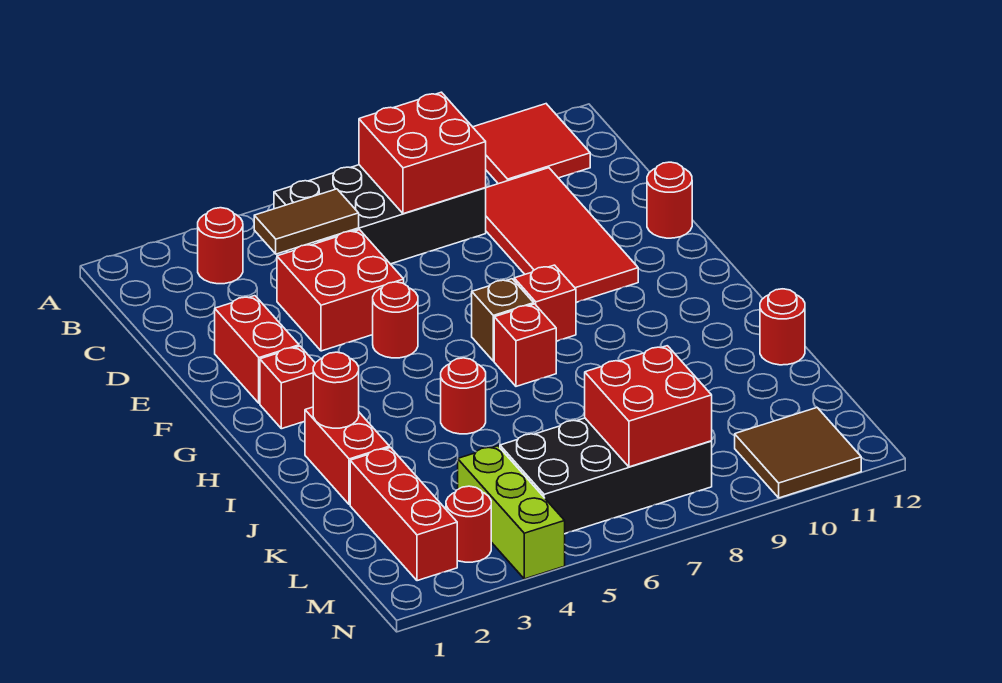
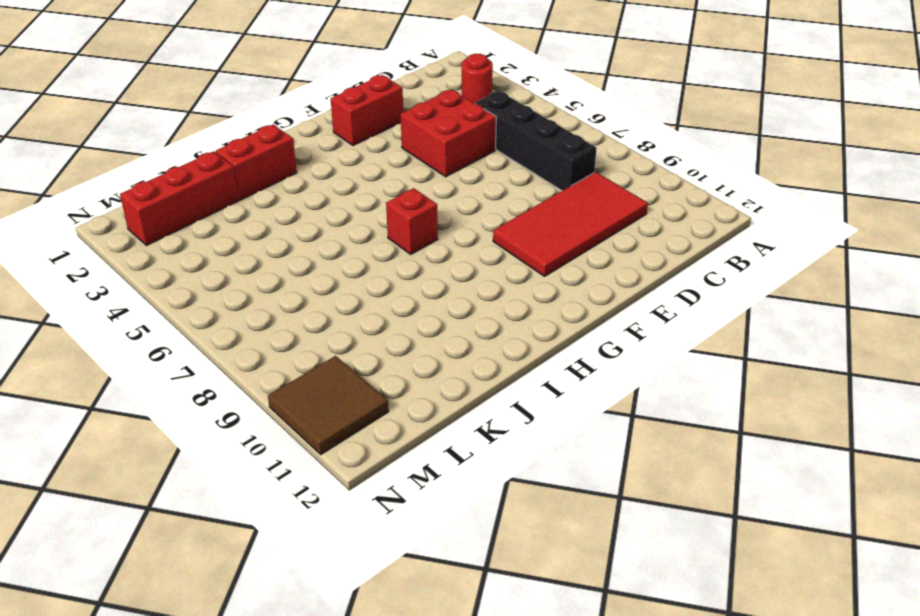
black brick C5:C8 level 1 -> black brick B5:C8 level 1
none -> red tile A10:B11 level 1
none -> red round brick E12 level 1
none -> red round brick F5 level 1

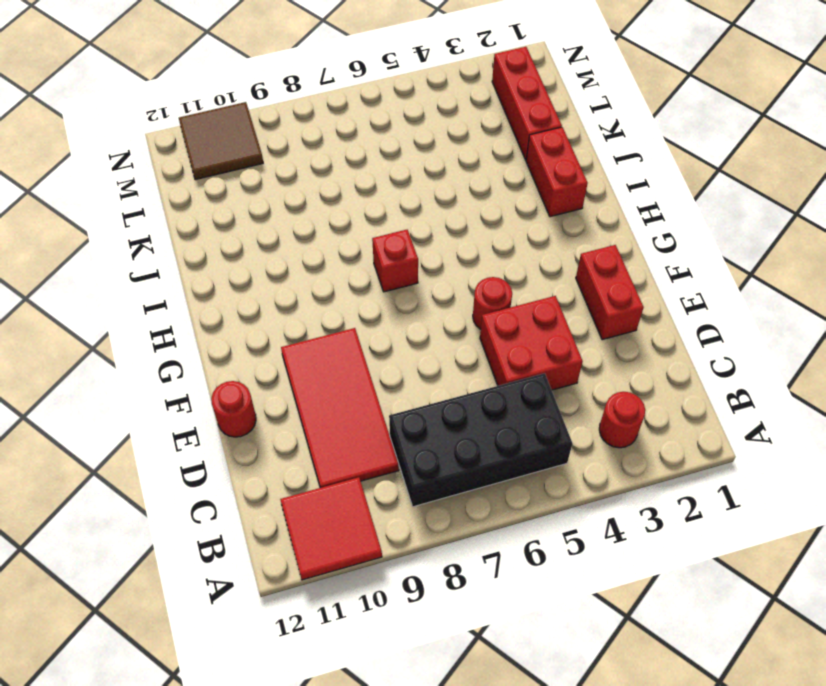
none -> red brick G2 level 1
none -> brown brick G7 level 1
none -> red brick G8 level 1

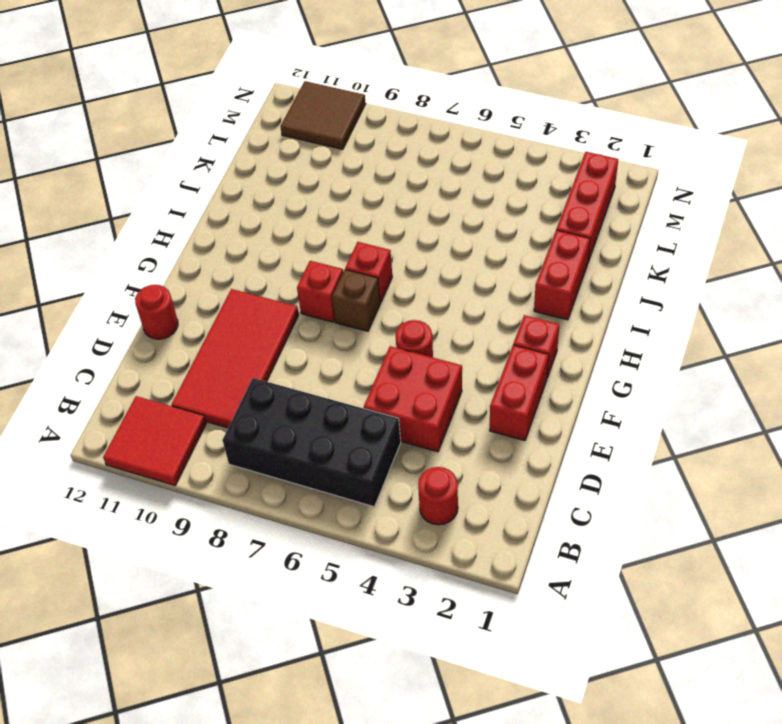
none -> red round brick I5 level 1
none -> red round brick J12 level 1
none -> lime brick L4:N4 level 1

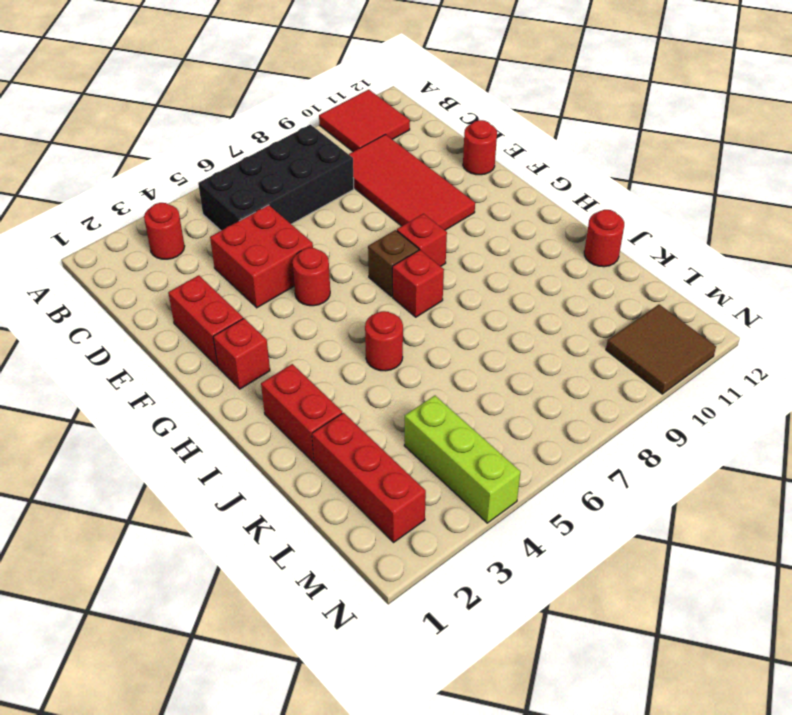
none -> black brick L5:M8 level 1
none -> red round brick M3 level 1
none -> red brick B7:C8 level 2

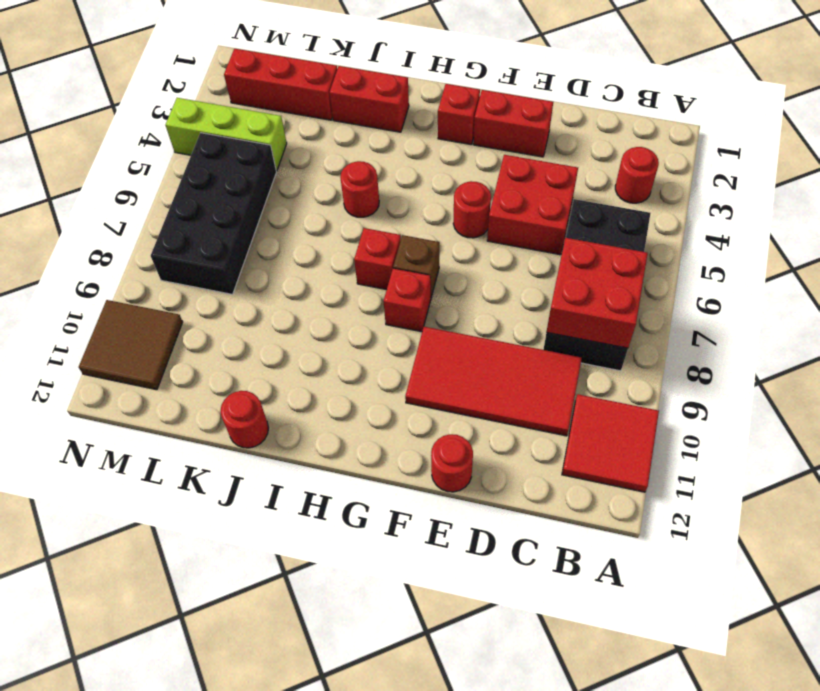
none -> red round brick M3 level 1
none -> brown tile C4:C5 level 2
none -> red round brick I2 level 2

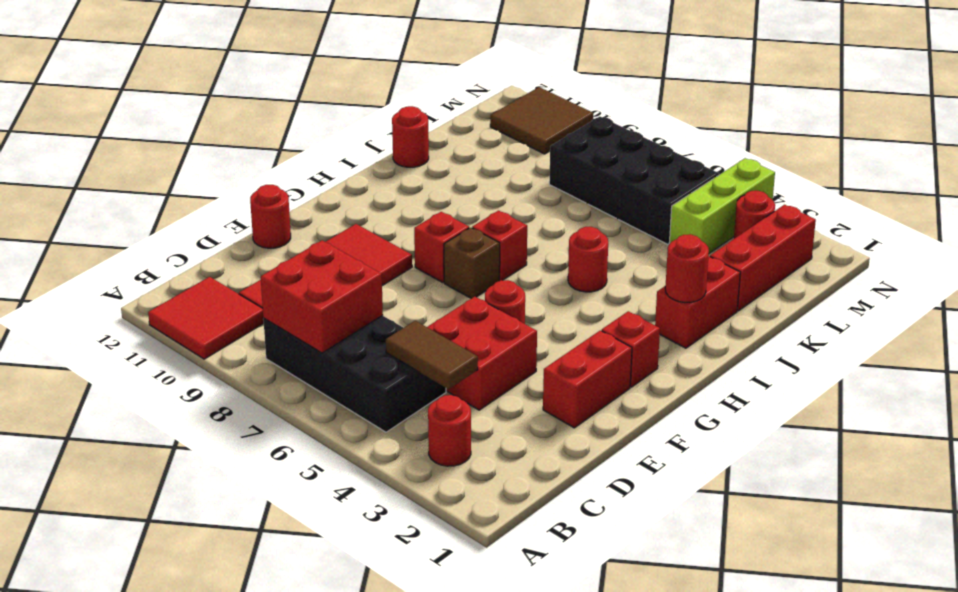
none -> red brick L7:M8 level 2

